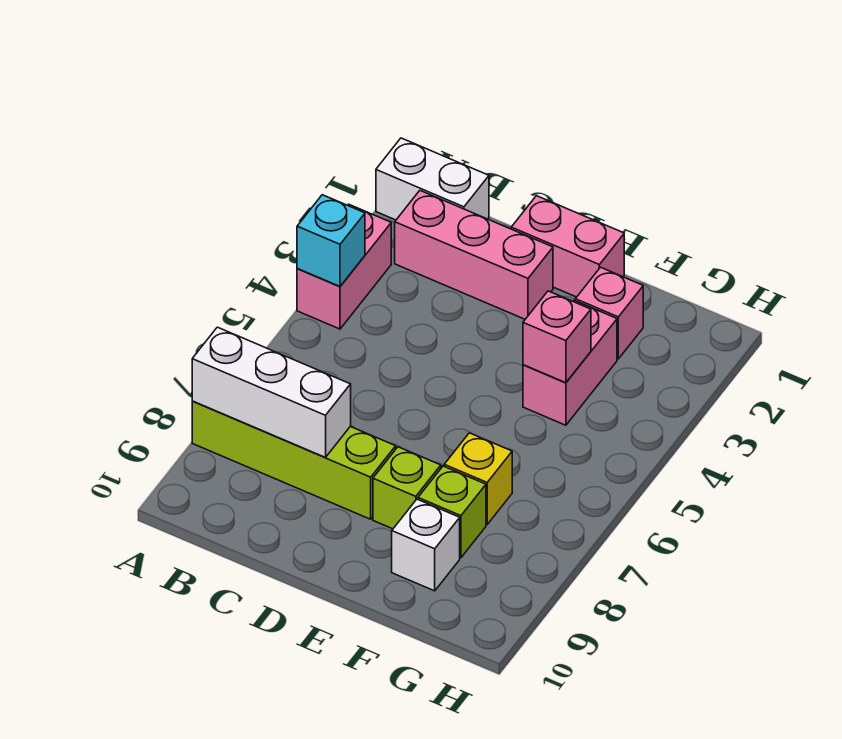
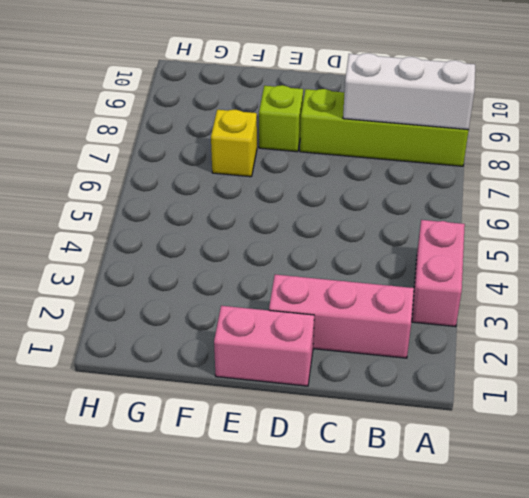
none -> white brick A1:B1 level 1
none -> pink brick F2 level 1
none -> pink brick F3:F4 level 1

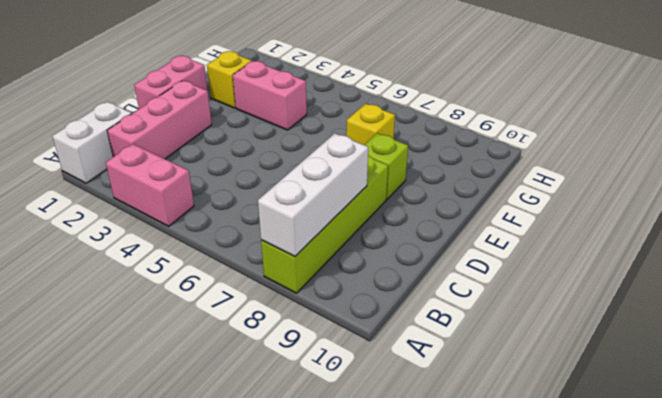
yellow brick F2 level 1 -> pink brick F2 level 1
none -> lime brick F8 level 1
none -> white brick F9 level 1
none -> cyan brick A4 level 2

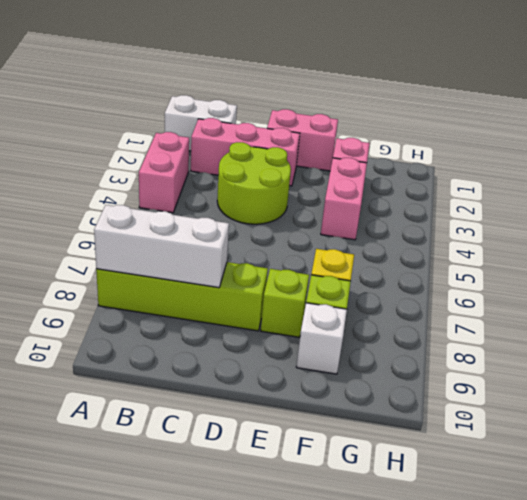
lime round brick C3:D4 level 1 -> none
none -> cyan brick A4 level 2
none -> pink brick F4 level 2

